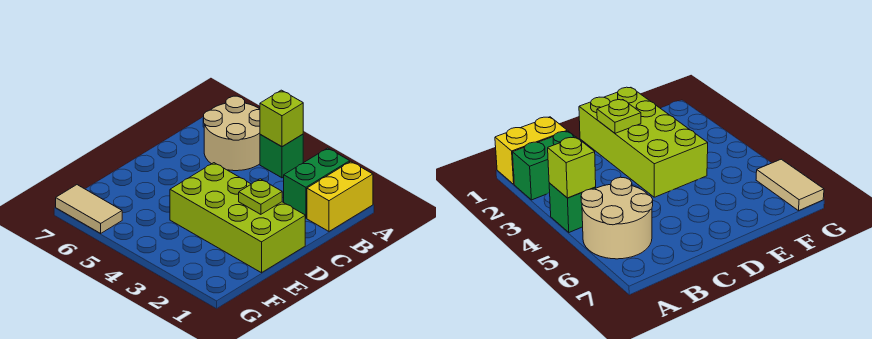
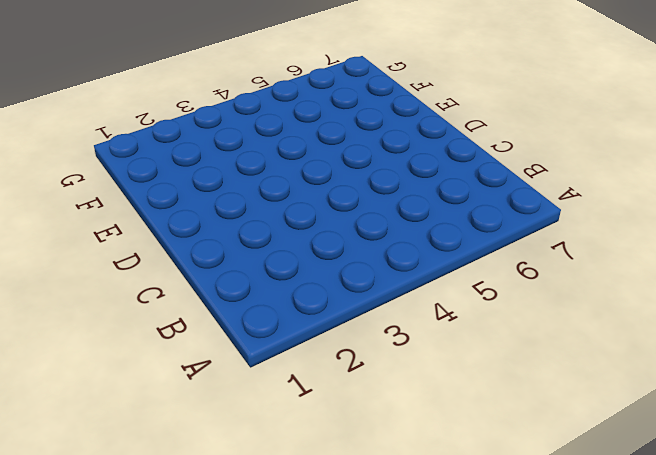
none -> yellow brick A1:B1 level 1
none -> green brick A2:B2 level 1

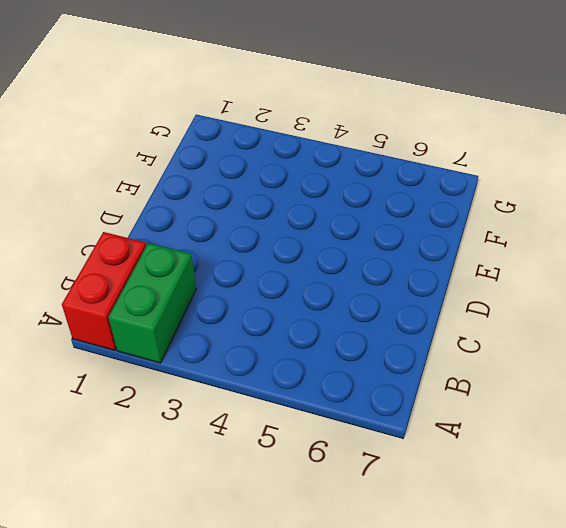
red brick A1:B1 level 1 -> yellow brick A1:B1 level 1
none -> green brick A4 level 1
none -> tan round brick A5:B6 level 1

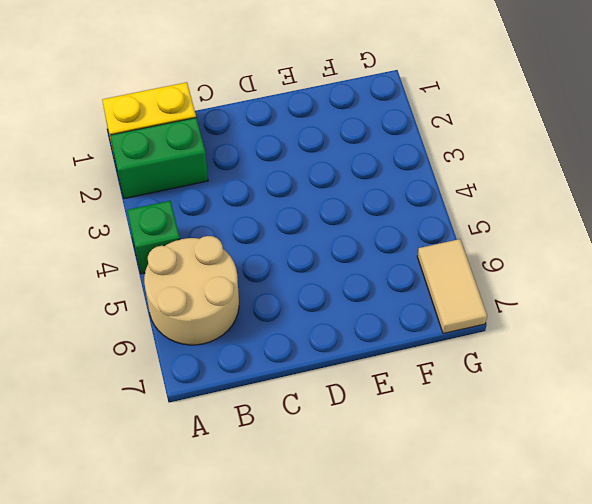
none -> lime brick D1:E4 level 1
none -> lime brick A4 level 2

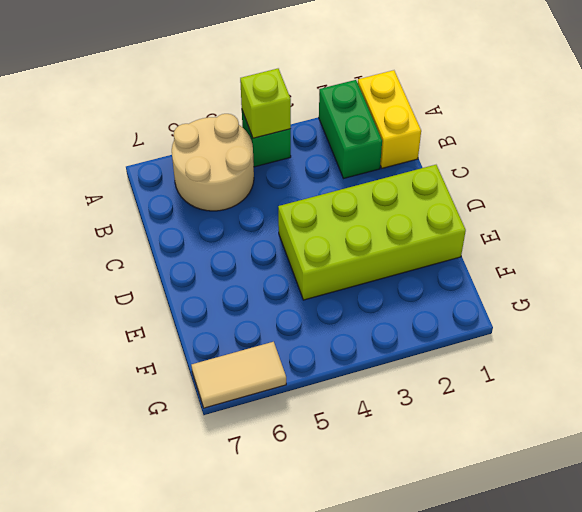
none -> lime plate D2 level 2

